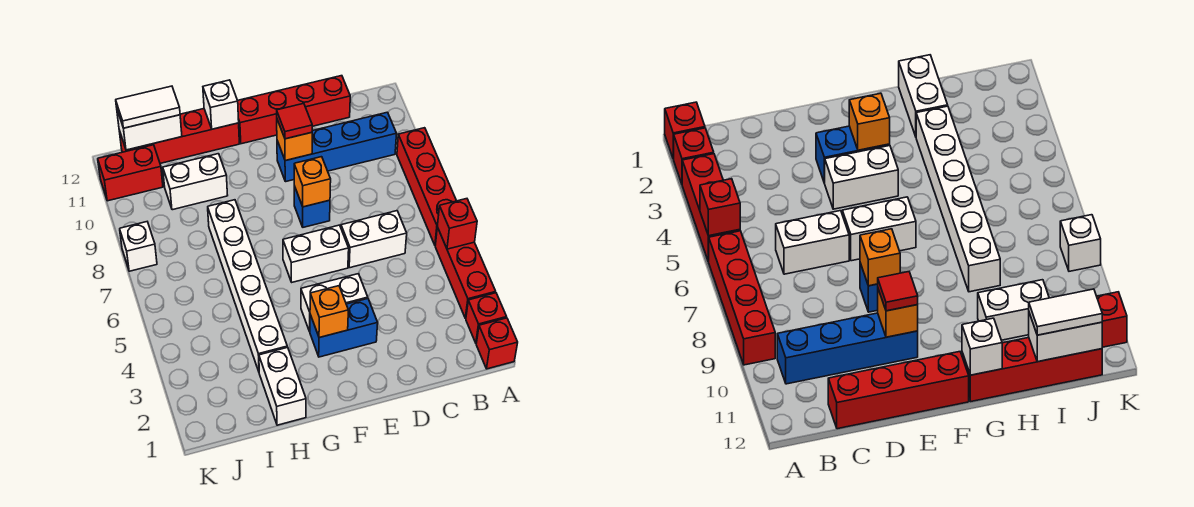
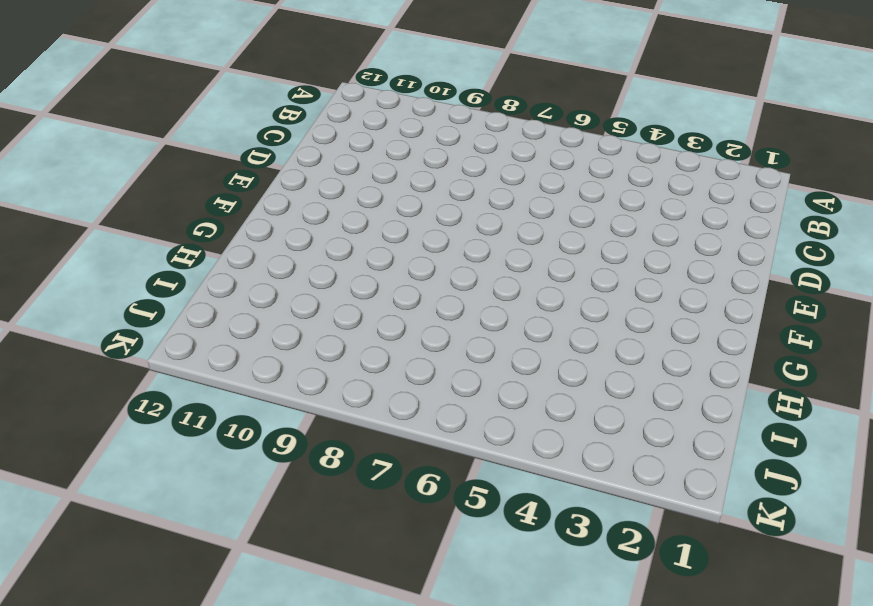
none -> red brick A1 level 1
none -> red brick A2 level 1
none -> red brick A3:A5 level 1

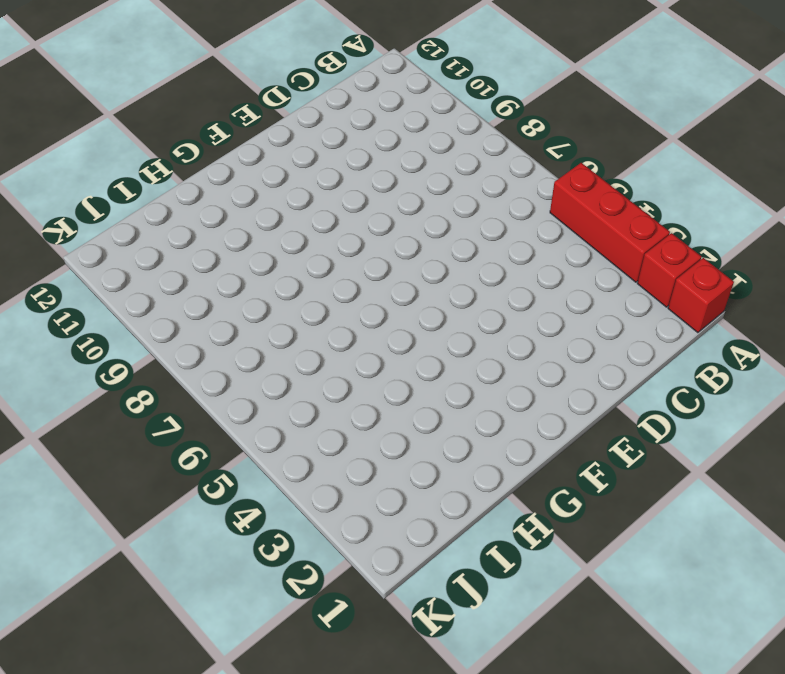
none -> red brick A6:A9 level 1
none -> blue brick B10:E10 level 1
none -> white brick C6:D6 level 1

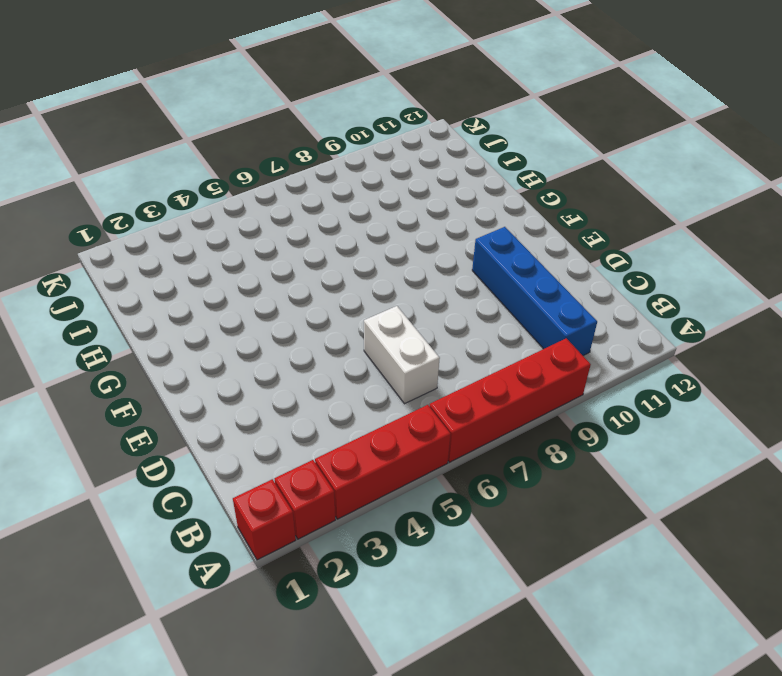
none -> red brick C12:F12 level 1
none -> blue brick E3:F3 level 1
none -> white brick E4:F4 level 1

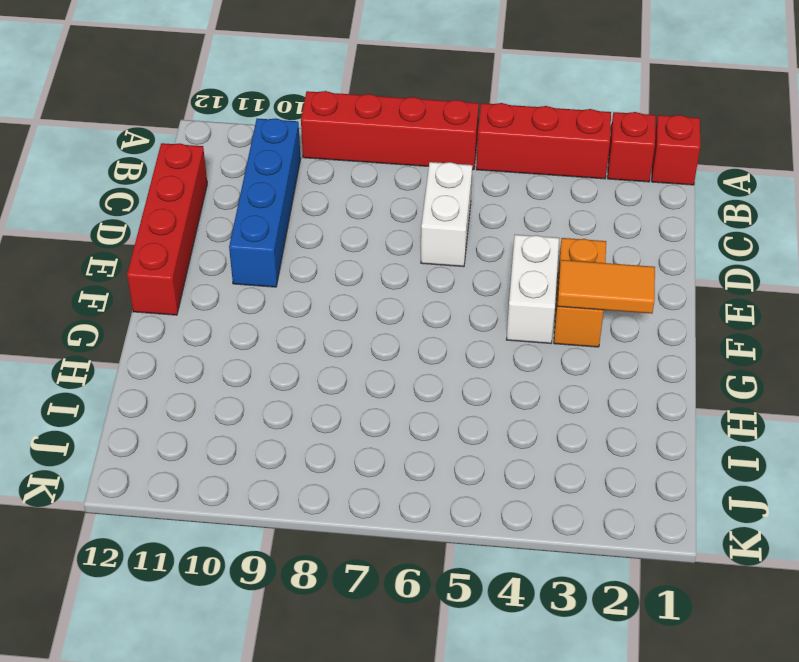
orange brick E3:F3 level 1 -> blue brick E3:F3 level 1
orange tile F2:F3 level 2 -> orange brick F3 level 2
none -> white brick E6:F6 level 1
none -> blue brick E8 level 1
none -> red brick G12:J12 level 1

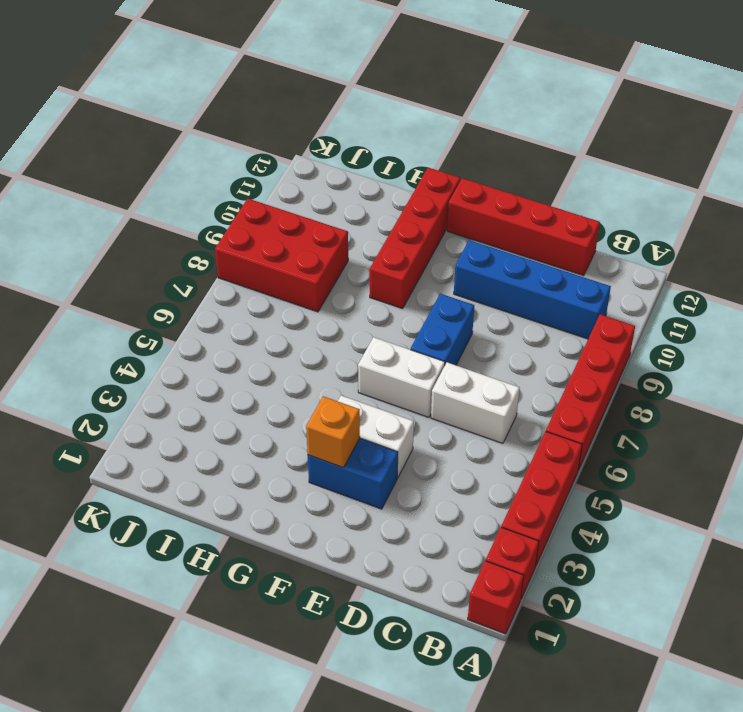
blue brick E7:E8 level 1 -> blue brick E8 level 1
red brick G9:G12 level 1 -> red brick G12:J12 level 1
red brick I8:K9 level 1 -> white brick K8 level 1
none -> white brick H1:H2 level 1
none -> white brick H3:H8 level 1
none -> white brick H10:I10 level 1

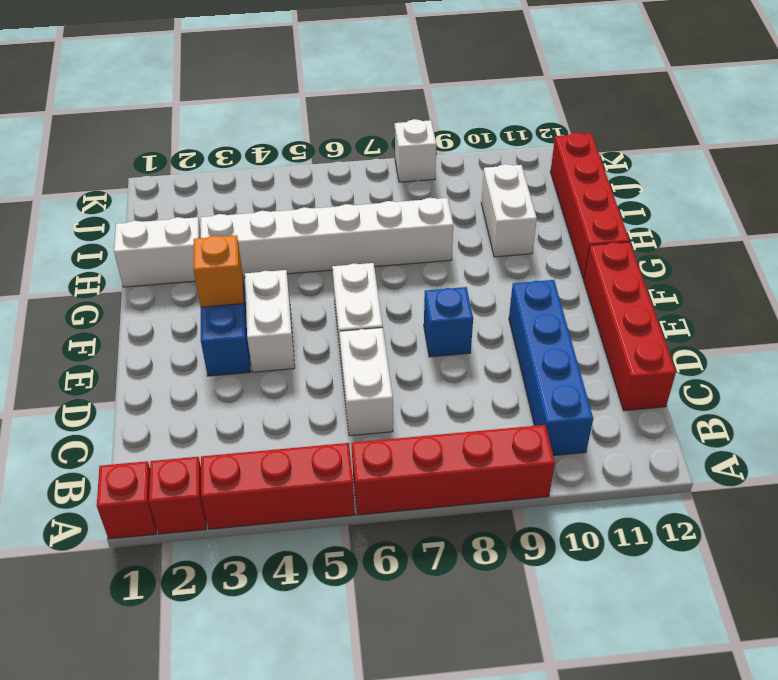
none -> red brick J11:K11 level 1
none -> red brick A5 level 2
none -> orange brick E8 level 2

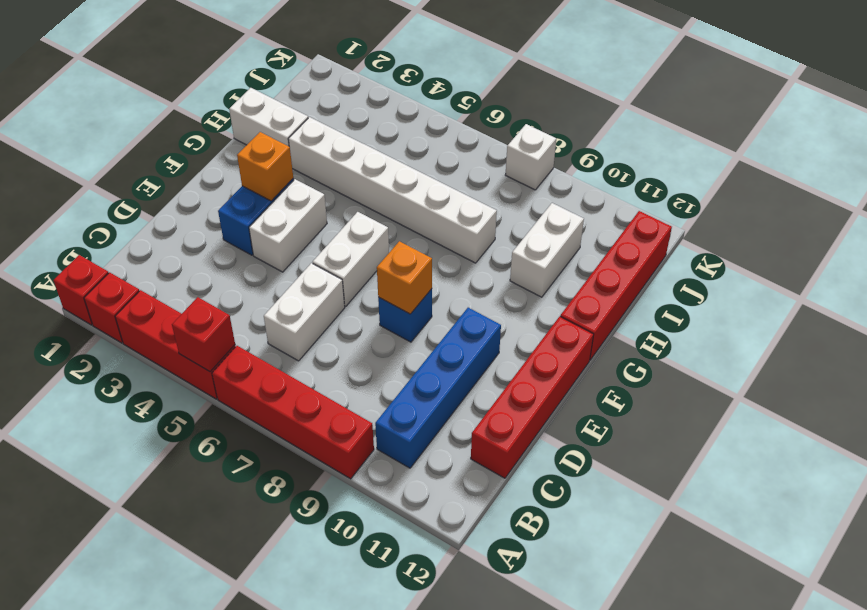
none -> red brick J11:K11 level 1
none -> orange brick E10 level 2
none -> white brick G12 level 2

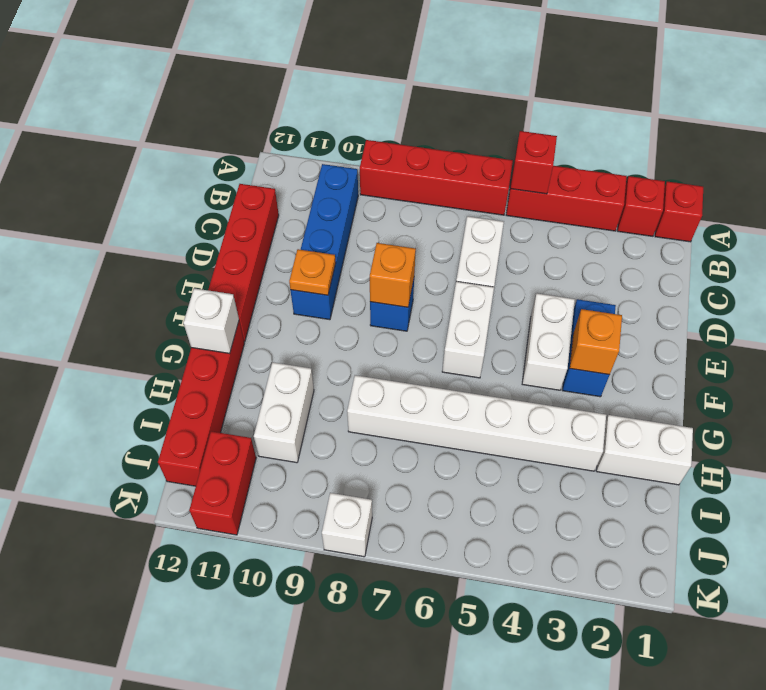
orange plate E10 level 2 -> orange brick E10 level 2
none -> white brick I12:J12 level 2
none -> red tile E10 level 3
none -> white tile I12:J12 level 3

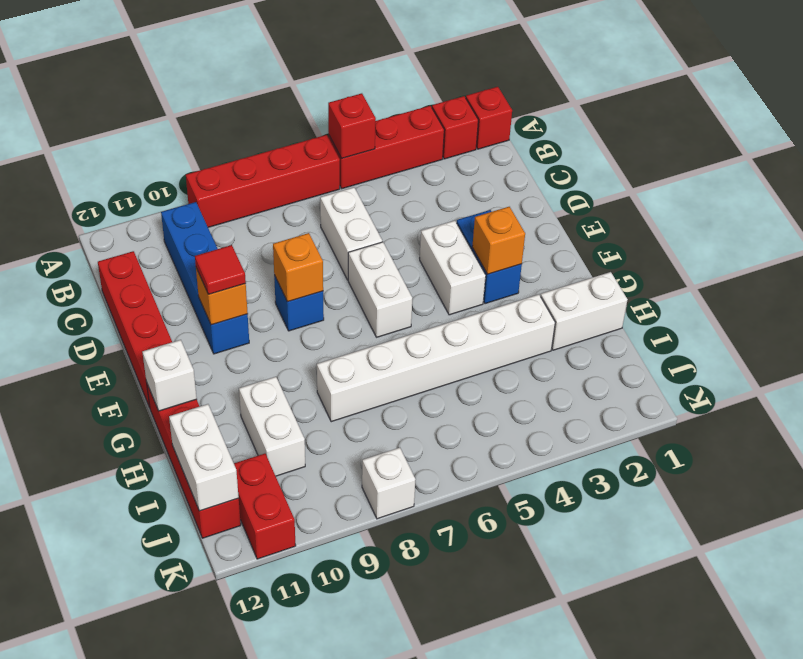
none -> white tile I12:J12 level 3

